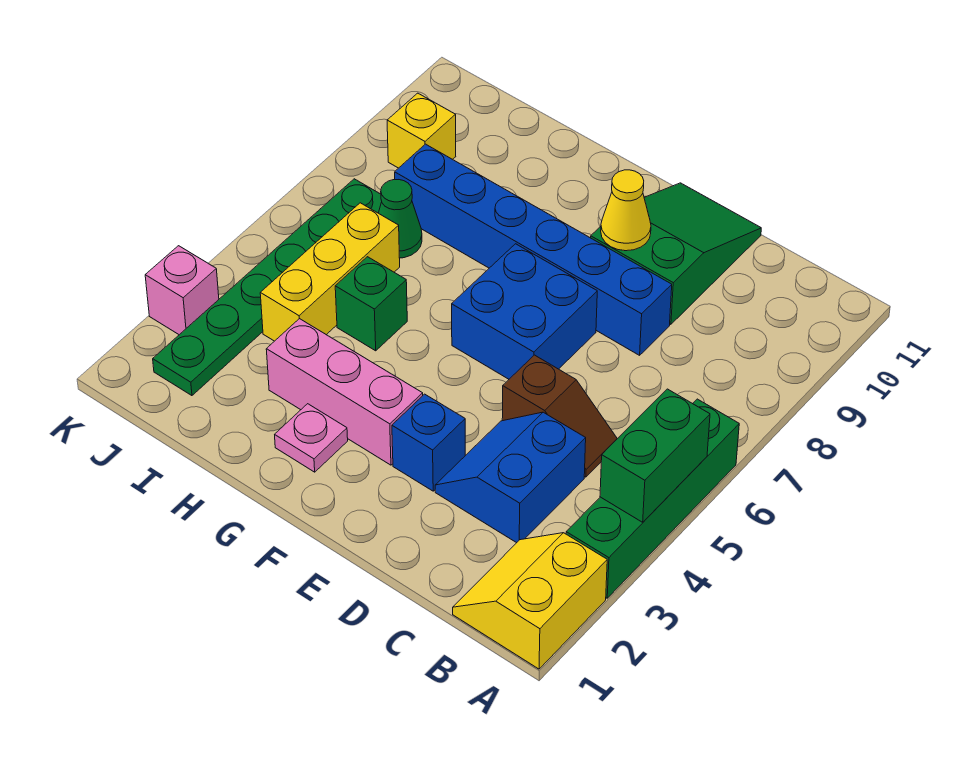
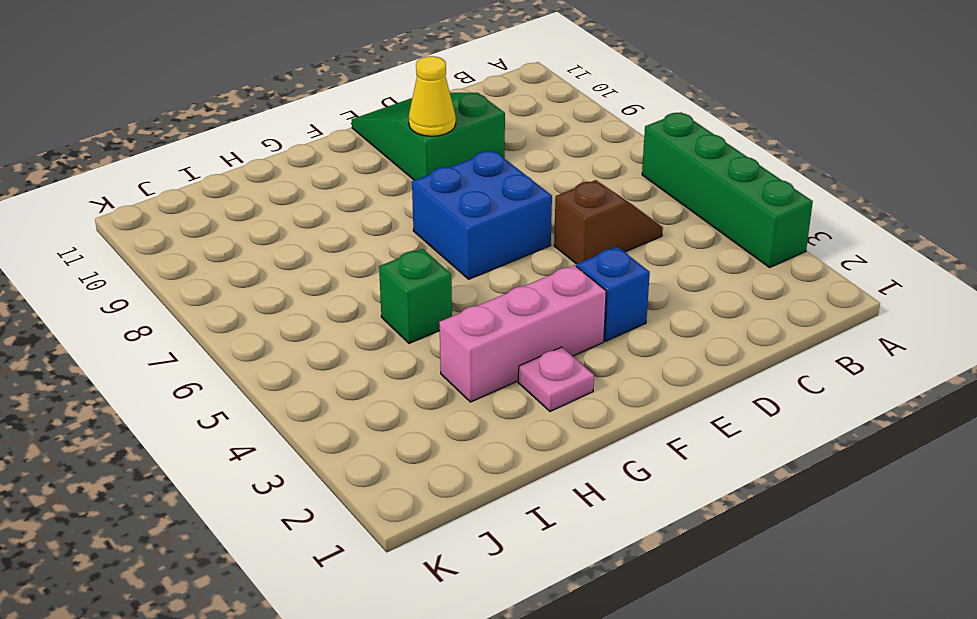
none -> yellow slope A1:B2 level 1 top A
none -> blue slope C3:D4 level 1 top C
none -> blue brick D8:I8 level 1

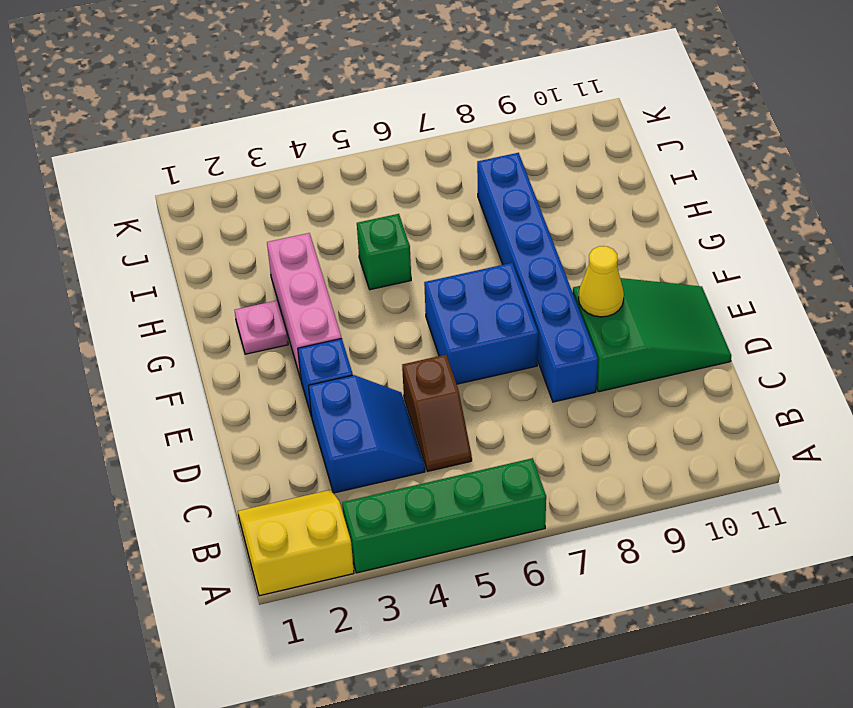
blue slope C3:D4 level 1 top 3 -> blue slope C3:D4 level 1 top C
none -> yellow brick I4:I6 level 1
none -> green cone I7 level 1
none -> green plate J2:J7 level 1

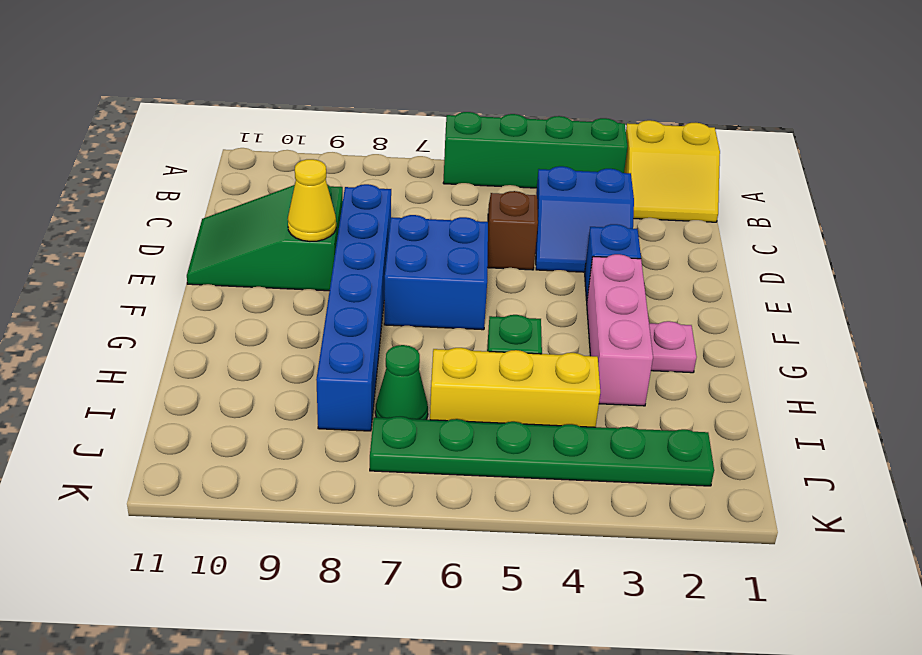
none -> yellow brick J9 level 1
none -> pink brick K3 level 1
none -> green brick A4:A5 level 2

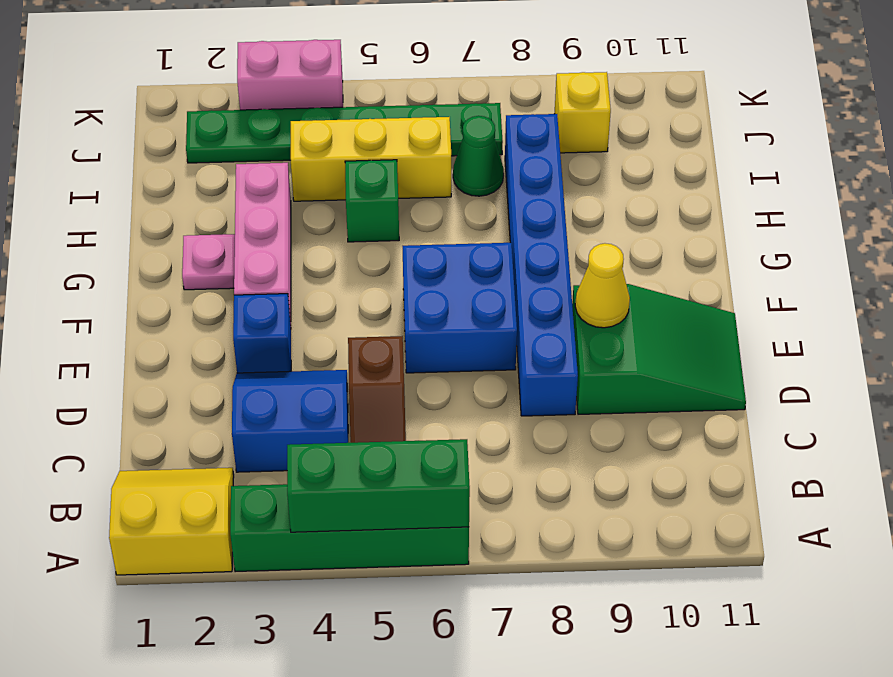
green brick A4:A6 level 2 -> green brick A4:A5 level 2
pink brick K3:K4 level 1 -> pink brick K3 level 1

